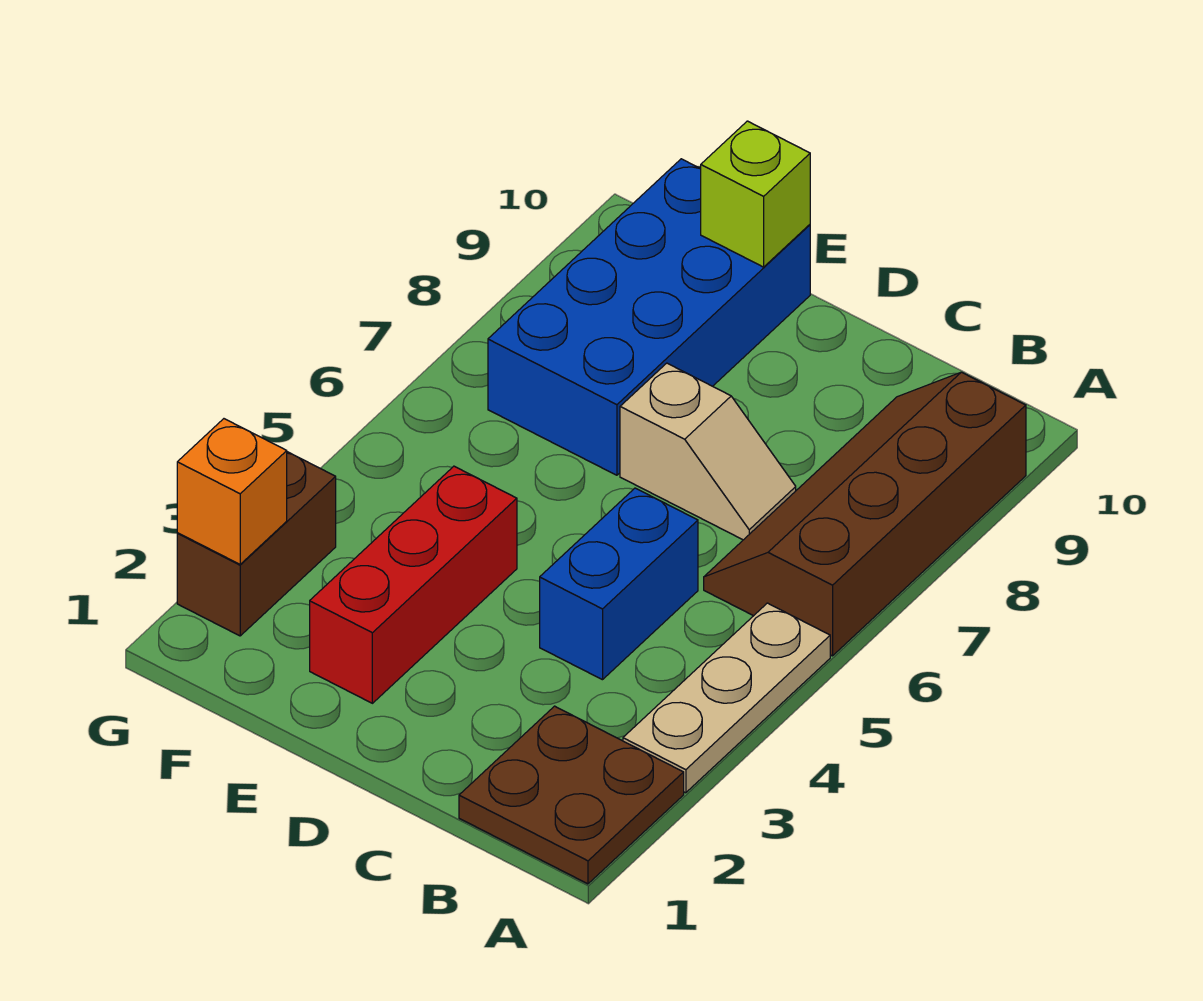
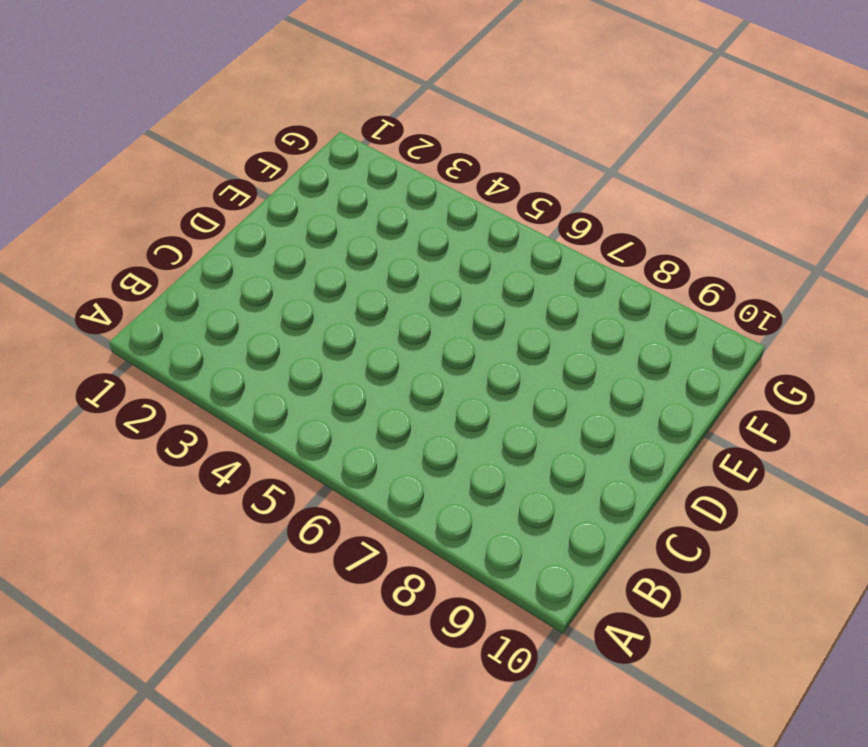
none -> brown plate A1:B2 level 1
none -> tan plate A3:A5 level 1

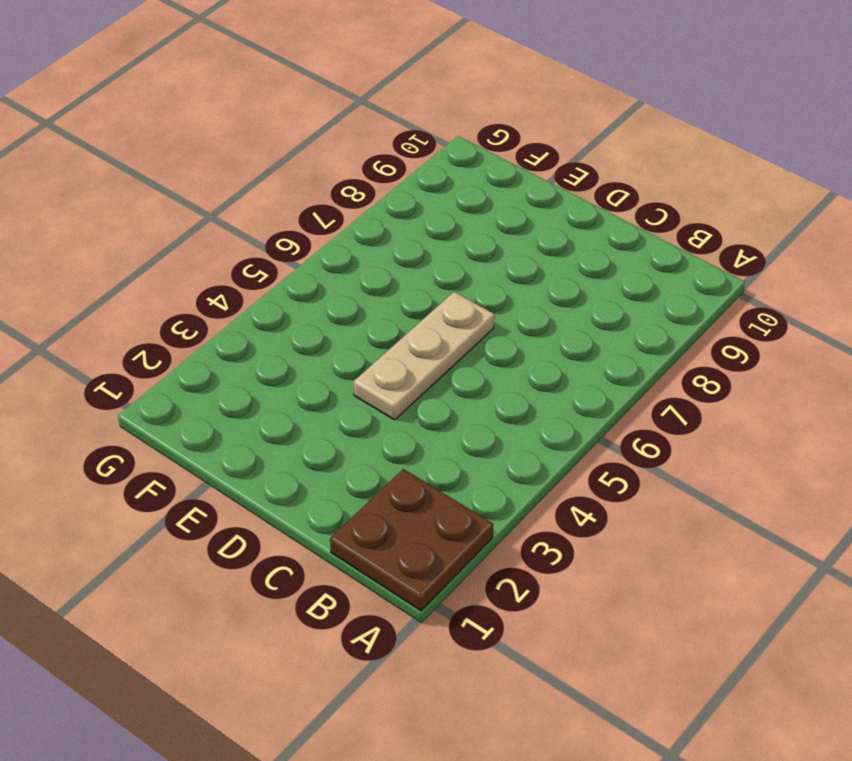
tan plate D4:D6 level 1 -> tan plate A3:A5 level 1
none -> brown slope A6:B9 level 1 top A
none -> blue brick C4:C5 level 1

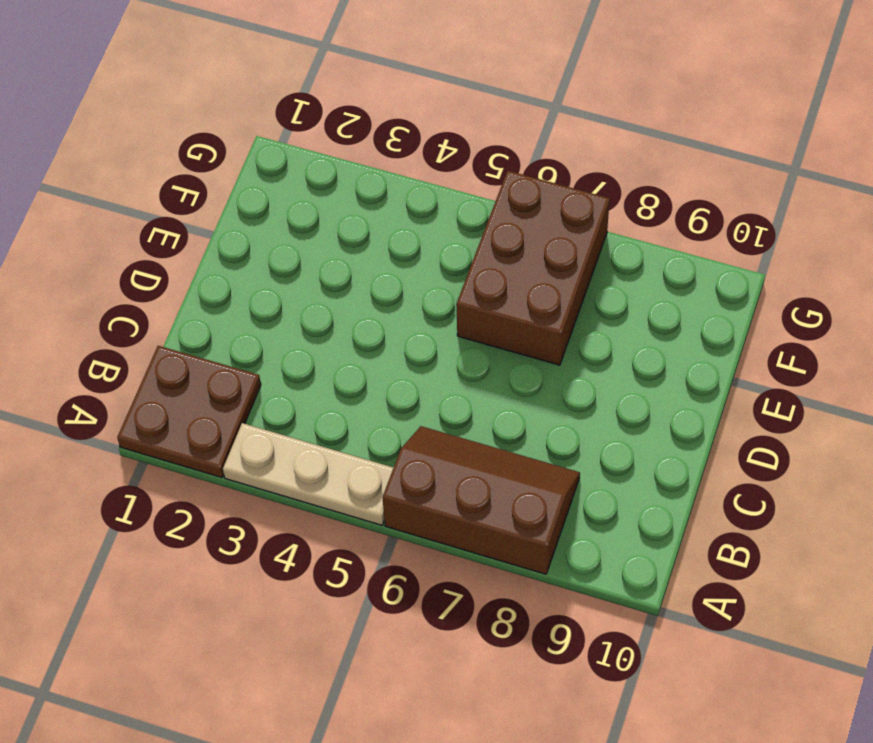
brown slope A6:B8 level 1 top A -> brown slope A6:B9 level 1 top A
brown brick E6:G7 level 1 -> blue brick E7:F10 level 1
none -> blue brick C4:C5 level 1
none -> tan slope C7:D7 level 1 top D

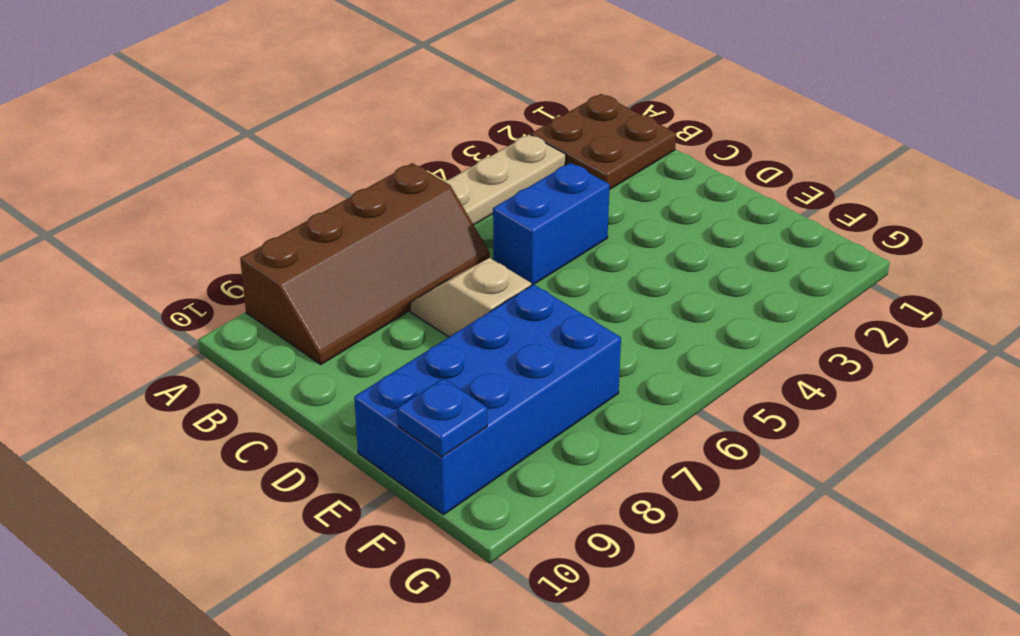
blue plate F10 level 2 -> none
none -> red brick E2:E4 level 1
none -> brown brick G2:G3 level 1

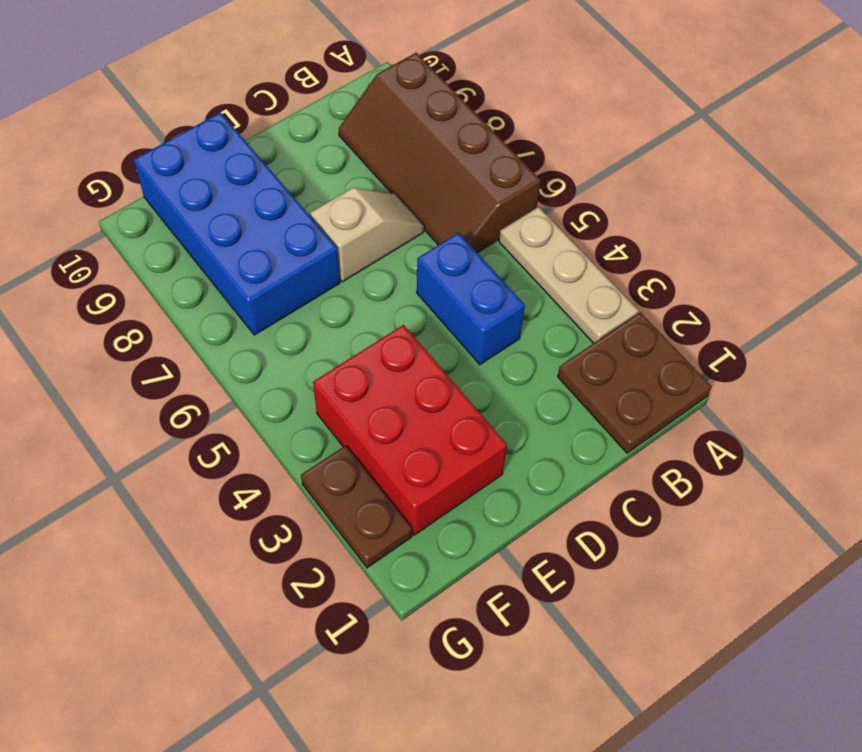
red brick E2:F4 level 1 -> red brick E2:E4 level 1
brown plate G2:G3 level 1 -> brown brick G2:G3 level 1
none -> lime brick E10 level 2
none -> orange brick G2 level 2

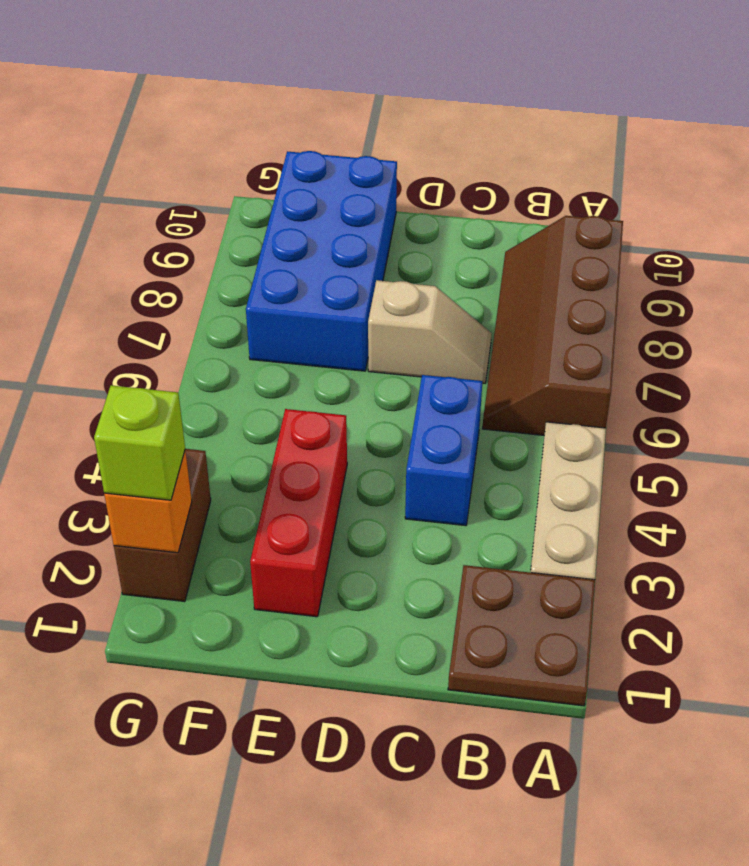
lime brick G2 level 3 -> lime brick E10 level 2

